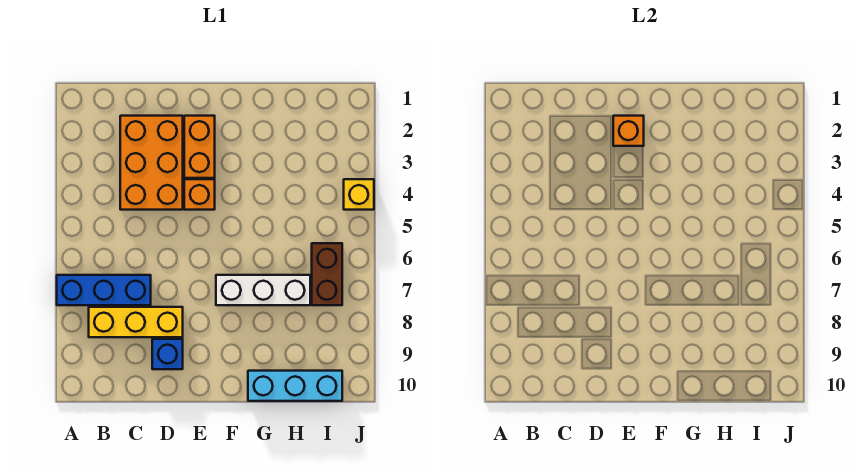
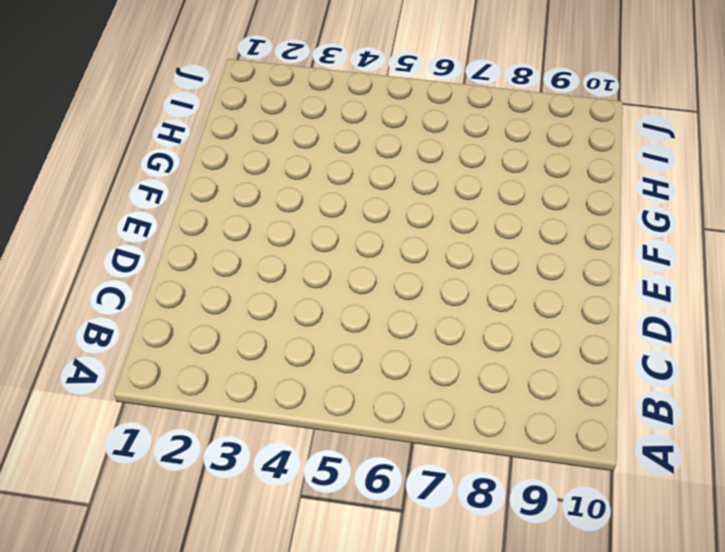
none -> blue brick A7:C7 level 1
none -> yellow brick B8:D8 level 1

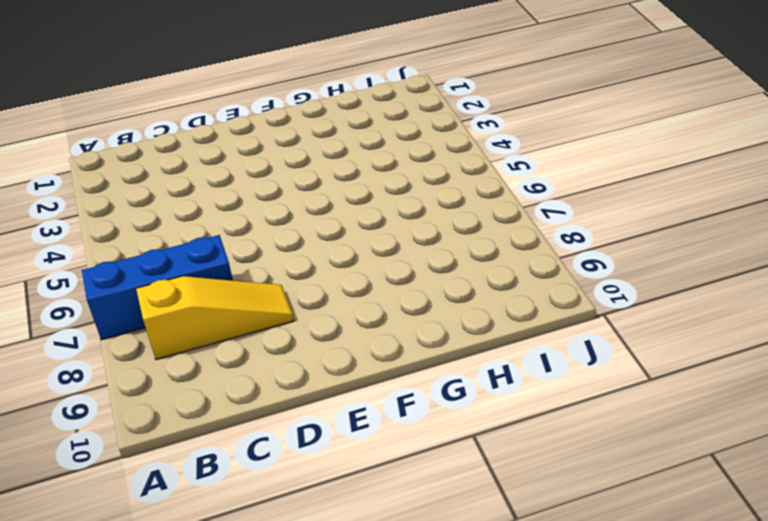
yellow slope B8:D8 level 1 top B -> yellow brick B8:D8 level 1
none -> orange brick C2:D4 level 1
none -> blue brick D9 level 1

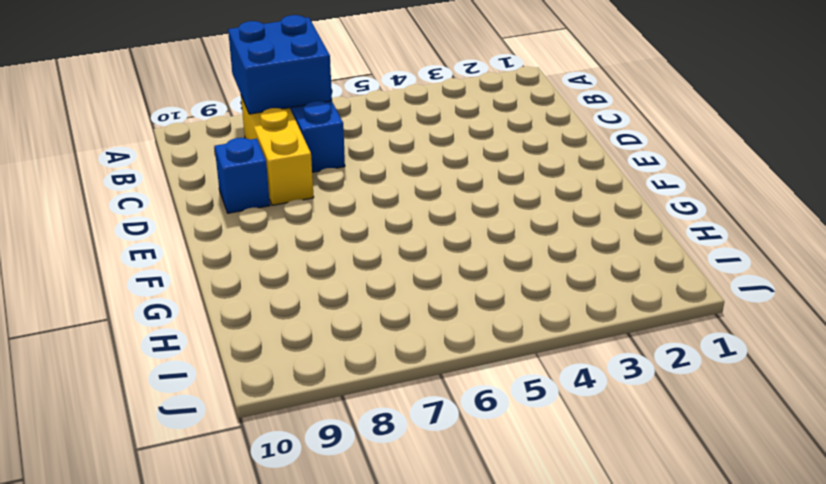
blue brick A7:B8 level 2 -> none
none -> orange brick C2:D4 level 1
none -> orange brick E2:E3 level 1

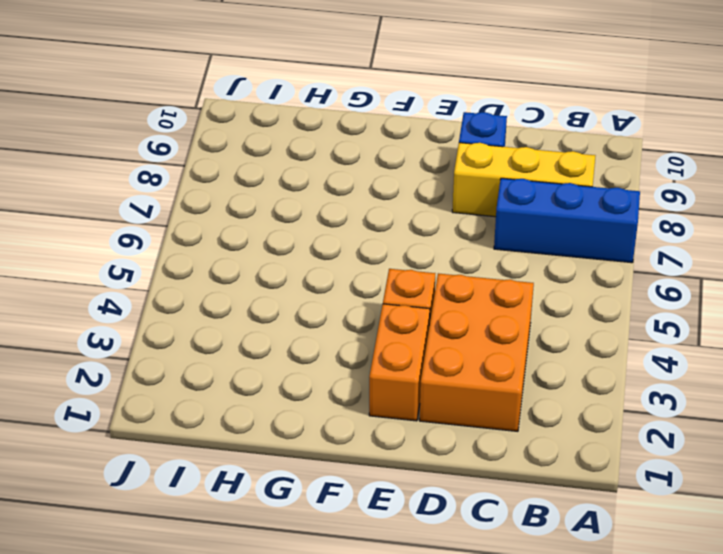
none -> white brick F7:H7 level 1
none -> cyan brick G10:I10 level 1

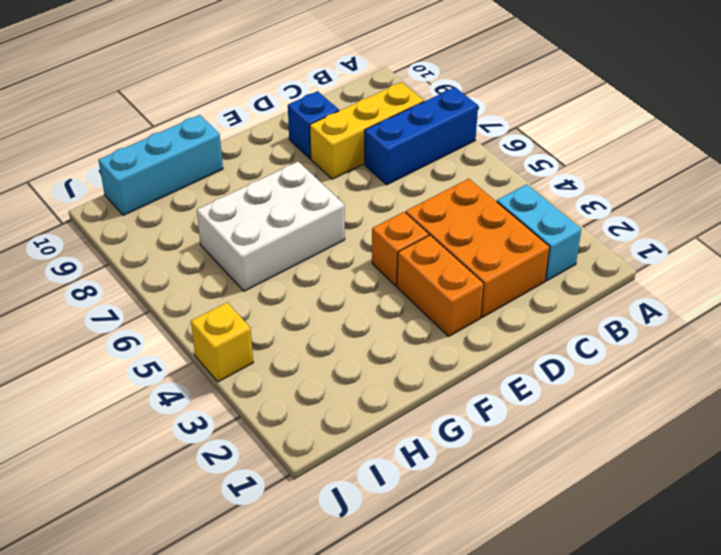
cyan brick B2:B3 level 1 -> none
white brick F6:H7 level 1 -> white brick F7:H7 level 1
none -> brown brick I6:I7 level 1
none -> orange brick E2 level 2

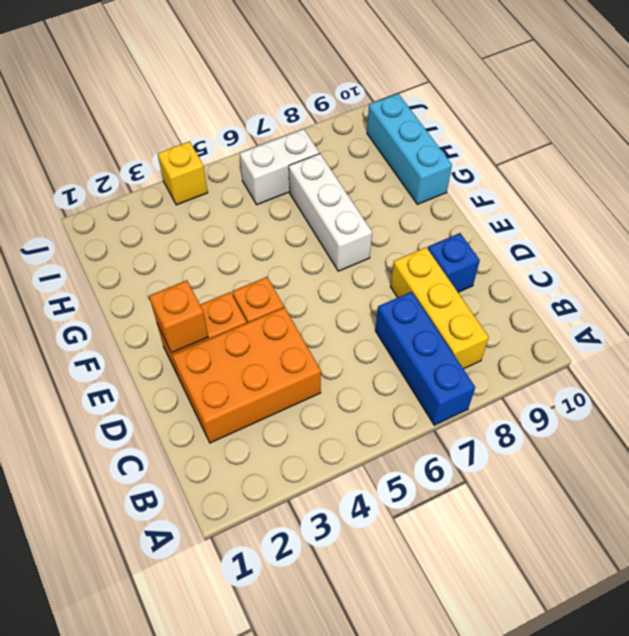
white brick I6:I7 level 1 -> brown brick I6:I7 level 1

